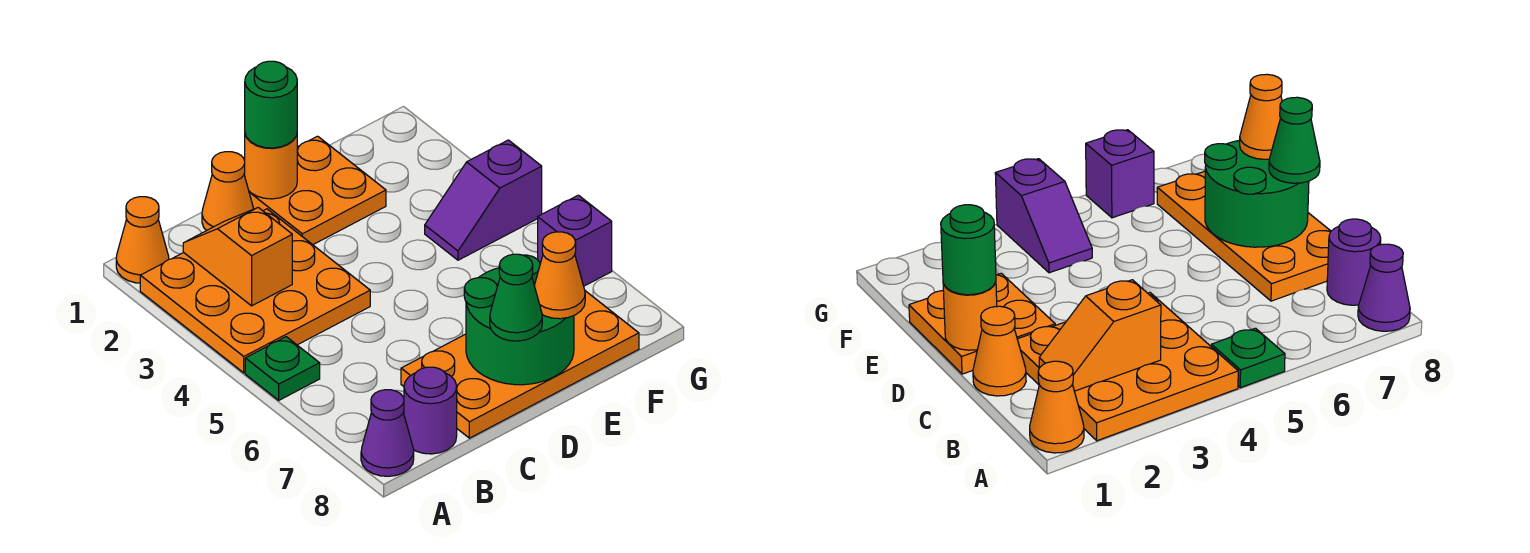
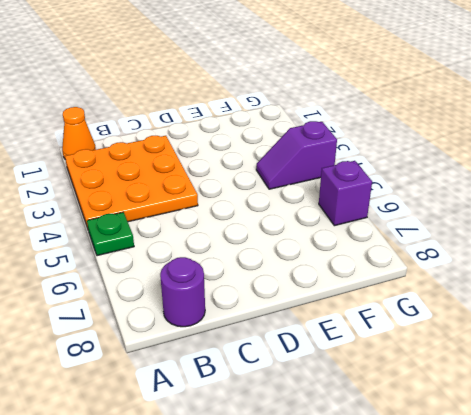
none -> purple cone A8 level 1
none -> orange cone C1 level 1
none -> orange plate C7:F8 level 1

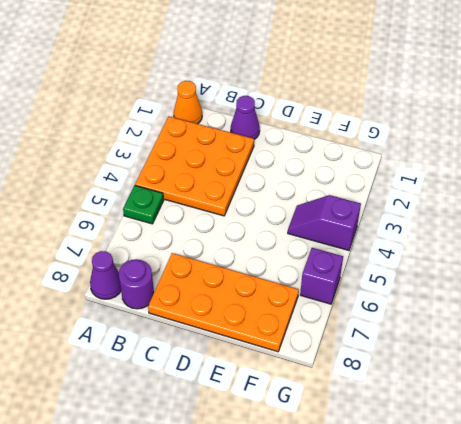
purple cone C1 level 1 -> orange cone C1 level 1
none -> orange plate D1:E2 level 1
none -> orange slope B2:B3 level 2 top 3
none -> orange round brick D1 level 2

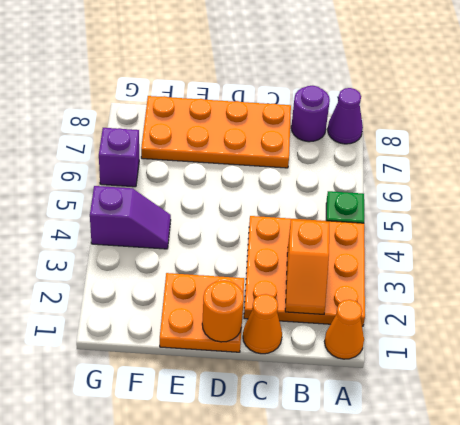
none -> green round brick D7:E8 level 2
none -> green round brick D1 level 3
none -> green cone D8 level 3

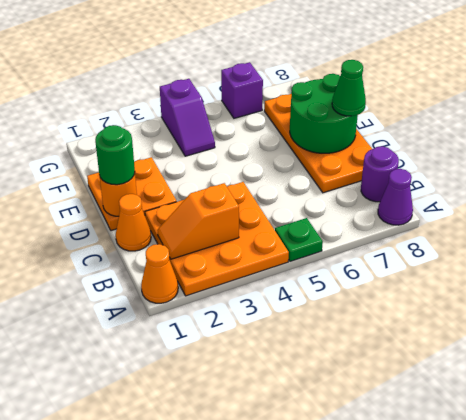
none -> orange cone E8 level 3

